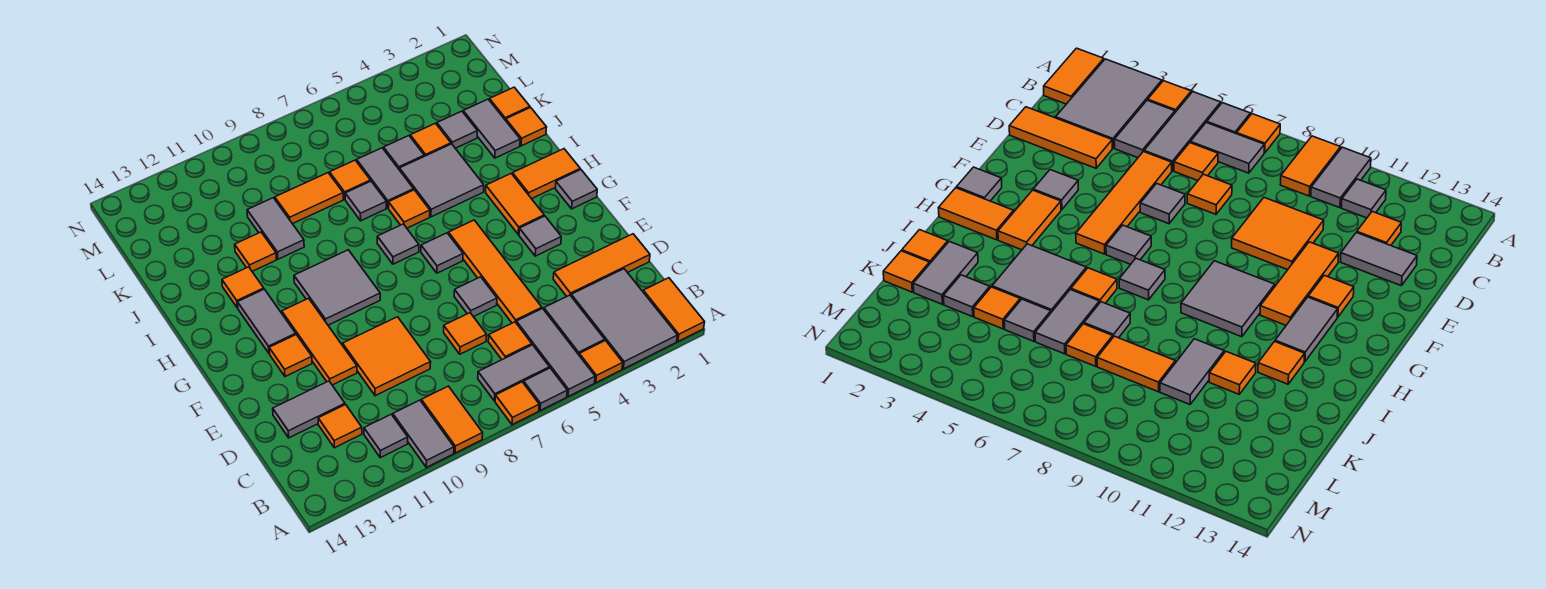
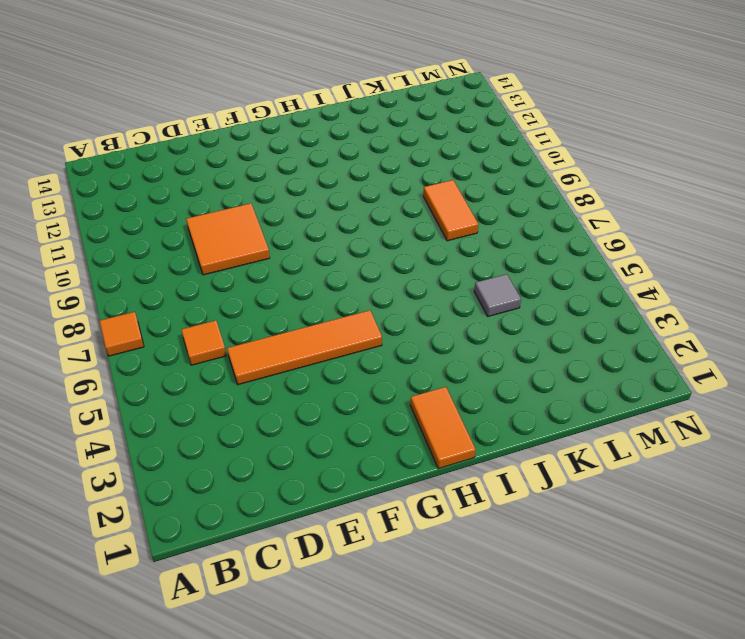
none -> orange tile A1:B1 level 1
none -> grey tile A2:C3 level 1
none -> orange tile A4 level 1
none -> grey tile A5:C5 level 1

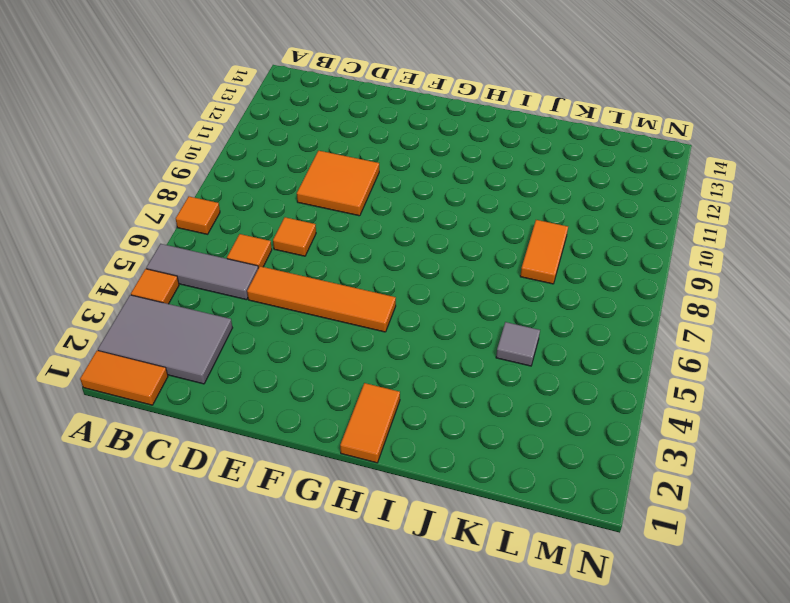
none -> grey tile A6 level 1
none -> orange tile A9:B9 level 1
none -> grey tile A10:B10 level 1
none -> grey tile B4:C4 level 1

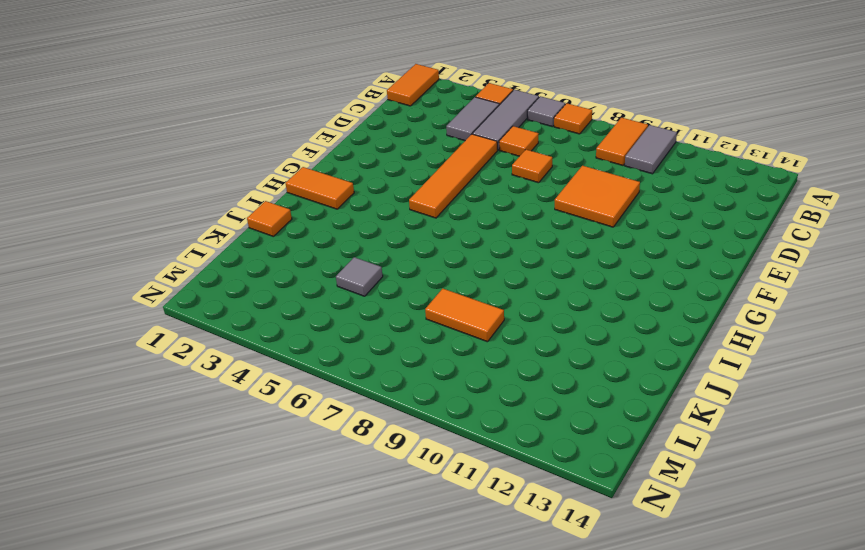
none -> grey tile A2:C3 level 1
none -> grey tile B6:B7 level 1
none -> grey tile B11 level 1
none -> orange tile C12 level 1

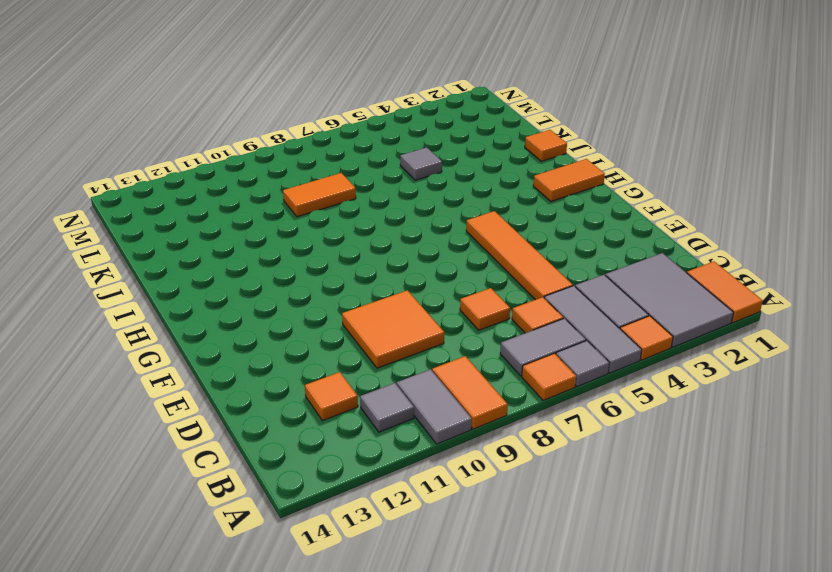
none -> orange tile D1:D3 level 1
none -> grey tile D12:D13 level 1
none -> grey tile E6 level 1
none -> orange tile E11:G11 level 1

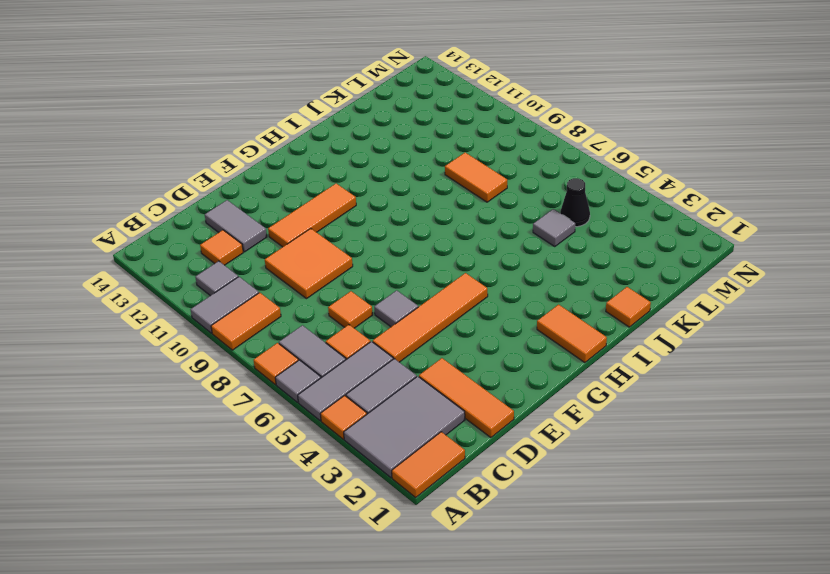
black cone L5 level 1 -> none
none -> grey tile F3 level 1
none -> orange tile F12 level 1
none -> grey tile G1 level 1
none -> orange tile G3:H3 level 1

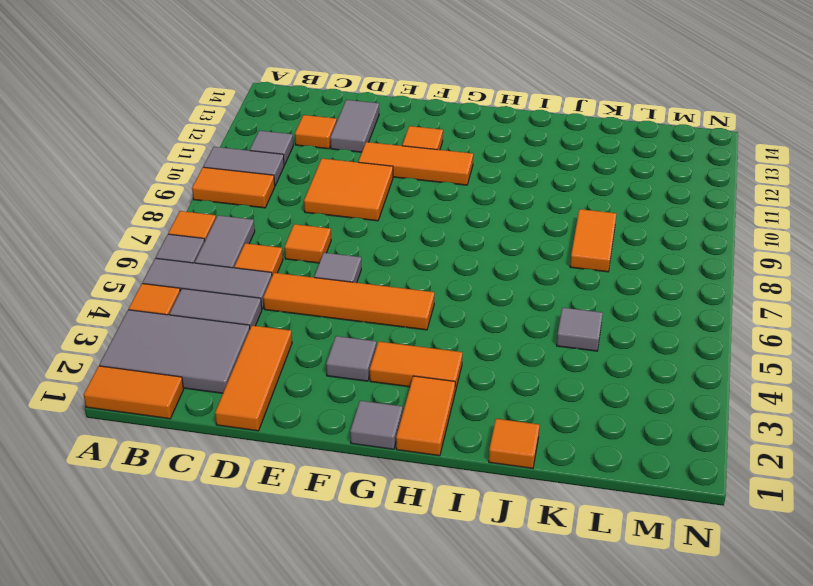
none -> grey tile G6 level 1
none -> grey tile G9:H10 level 1
none -> grey tile G12:H12 level 1
none -> grey tile H7 level 1

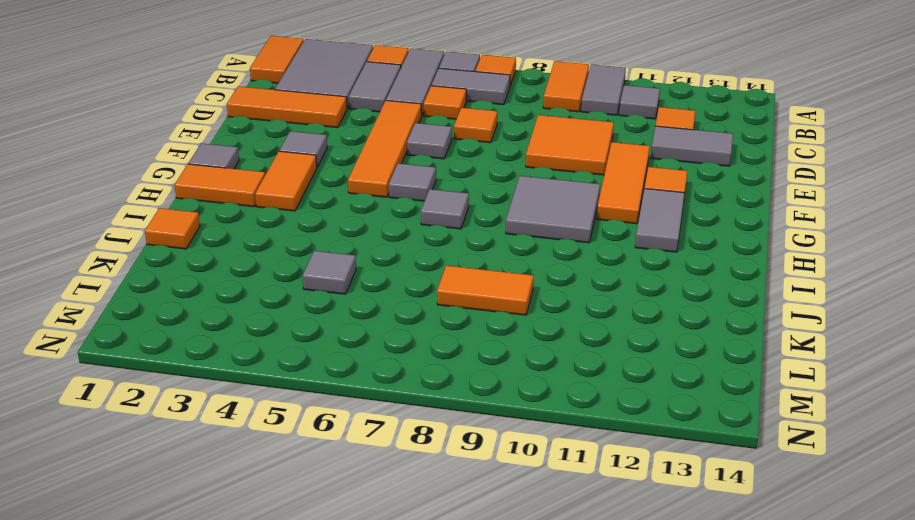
none -> grey tile I4:J5 level 1
none -> orange tile I6 level 1
none -> orange tile I12 level 1
none -> grey tile J2:K2 level 1

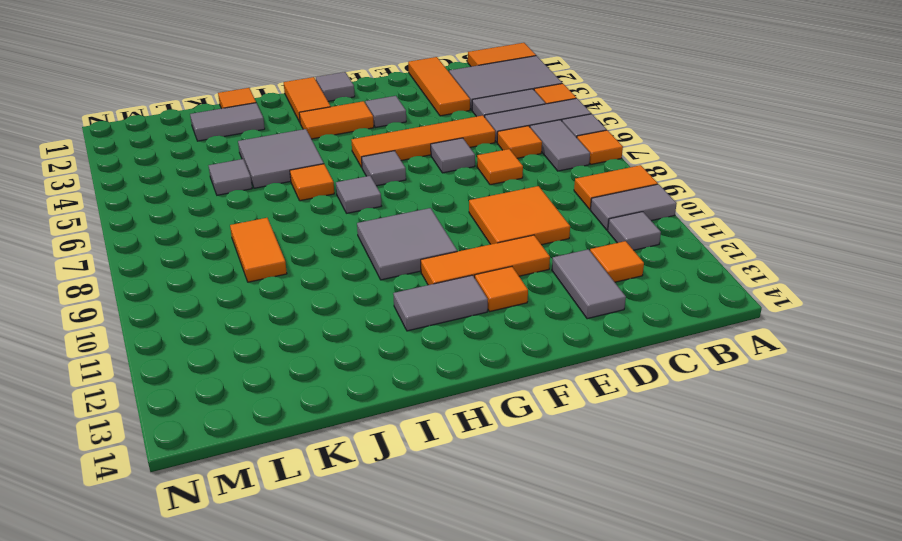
none -> orange tile I12 level 1
none -> grey tile J6:K6 level 1
none -> grey tile J7 level 1
none -> grey tile J10:K10 level 1

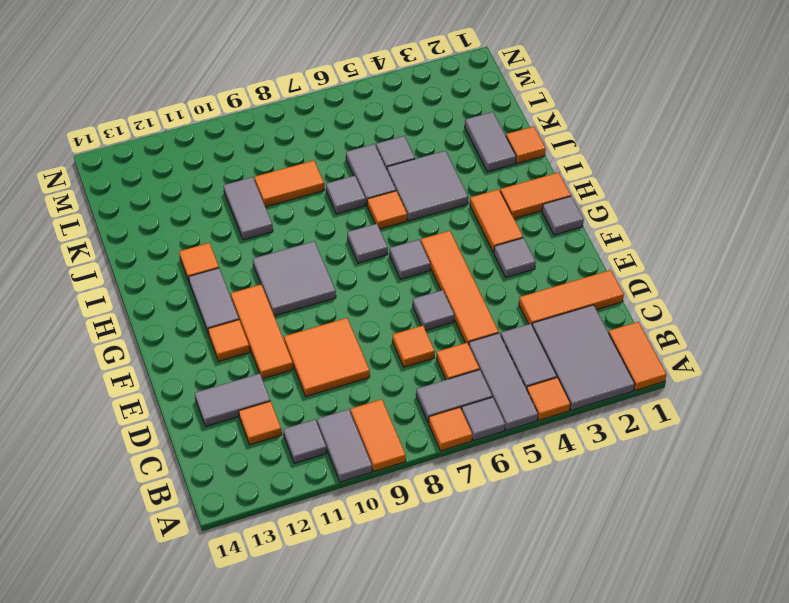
none -> orange tile J11 level 1
none -> orange tile K1 level 1
none -> grey tile K3 level 1
none -> orange tile K4 level 1

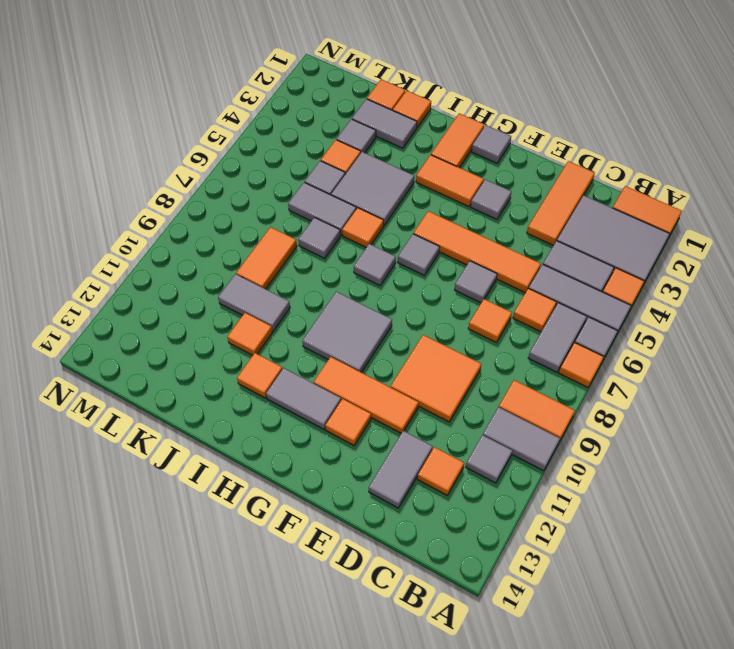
none -> orange tile K7 level 1

